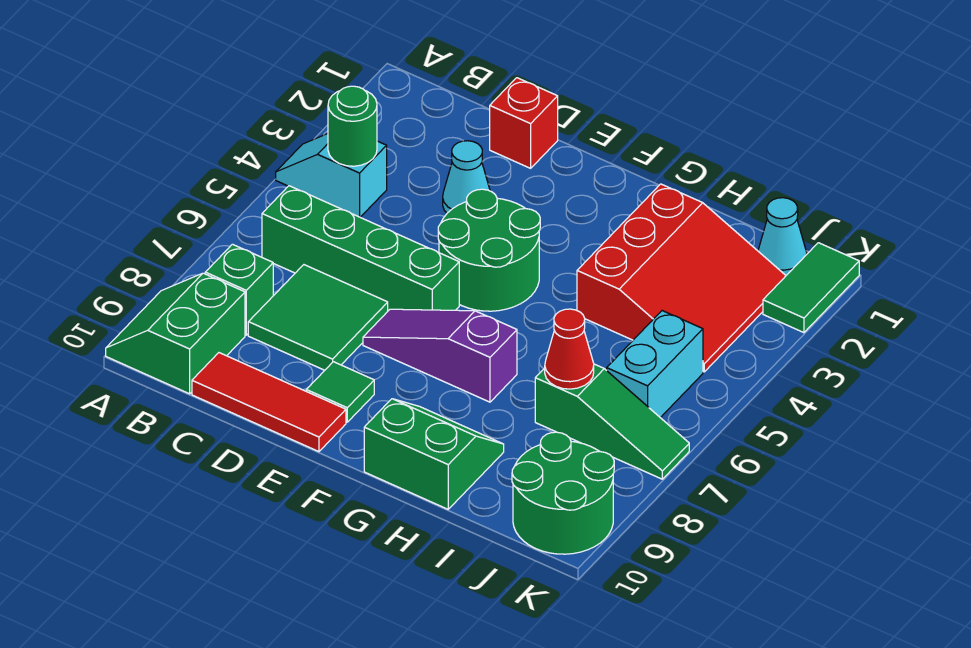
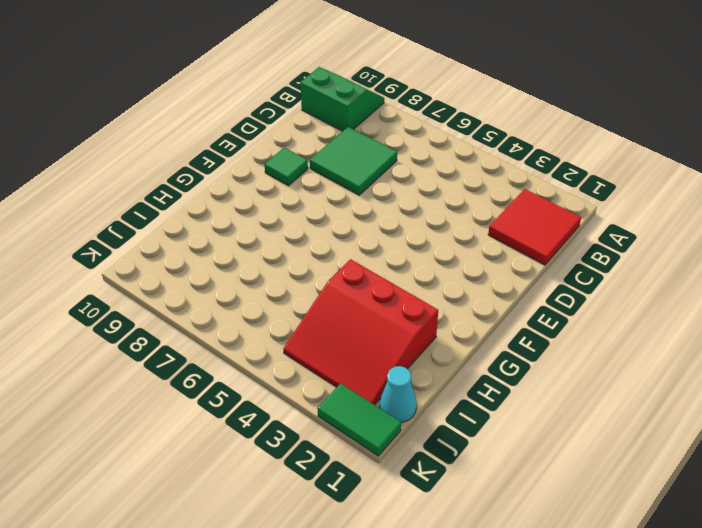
red tile B1:C2 level 1 -> none
none -> cyan slope A4:B4 level 1 top B
none -> green brick B6:E6 level 1
none -> green brick B8 level 1

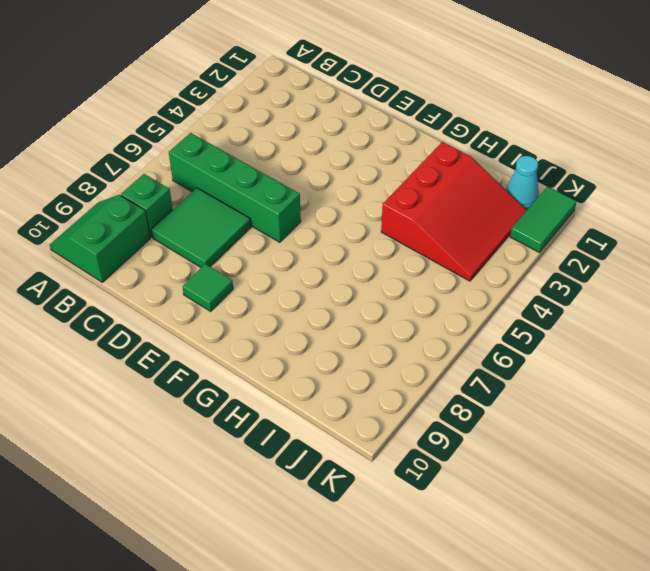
none -> cyan slope A4:B4 level 1 top B
none -> red tile C10:E10 level 1
none -> red brick D1 level 1

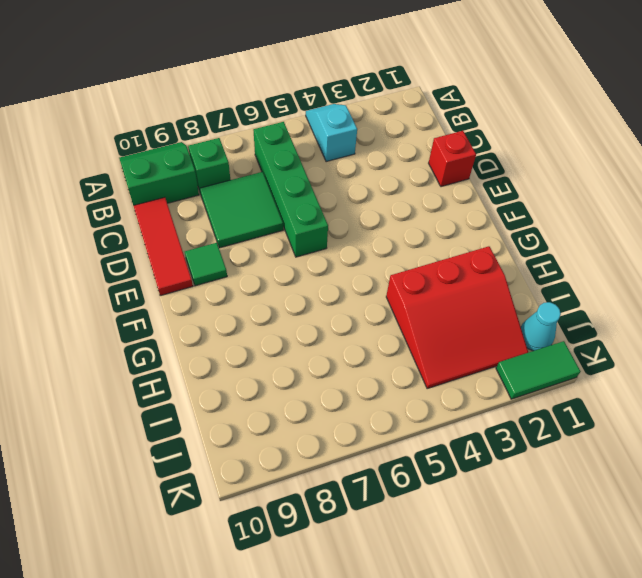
none -> cyan cone D3 level 1
none -> green round brick E4:F5 level 1
none -> purple slope E7:G7 level 1 top G

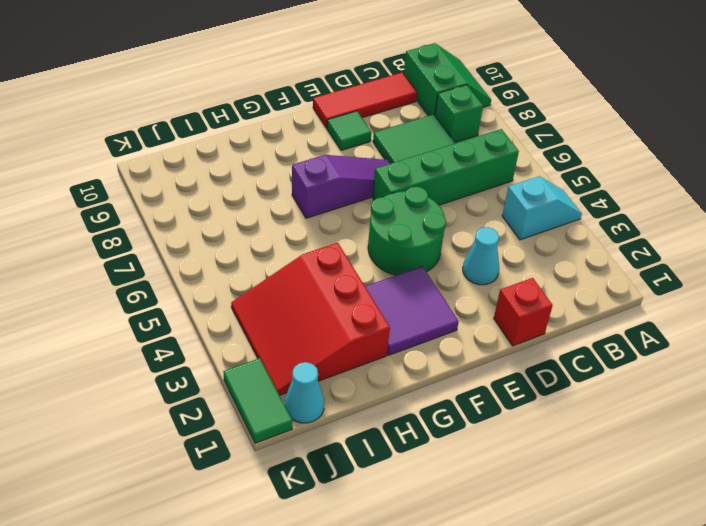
purple tile F2:G3 level 1 -> none
none -> green slope G9:H10 level 1 top 10
none -> green slope I7:K7 level 1 top I
none -> cyan brick J5:J6 level 1

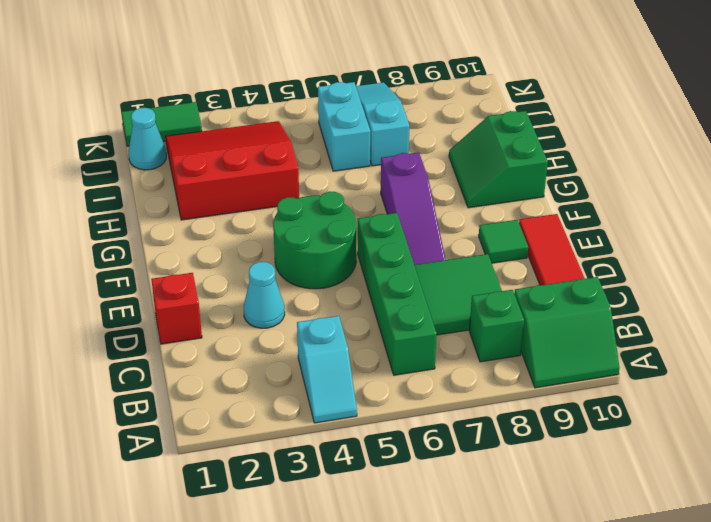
cyan brick I6:J6 level 1 -> cyan brick J5:J6 level 1
cyan slope I7:K7 level 1 top I -> green slope I7:K7 level 1 top I
none -> green round brick J9:K10 level 1
none -> green round brick B4 level 2
none -> red cone I7 level 2

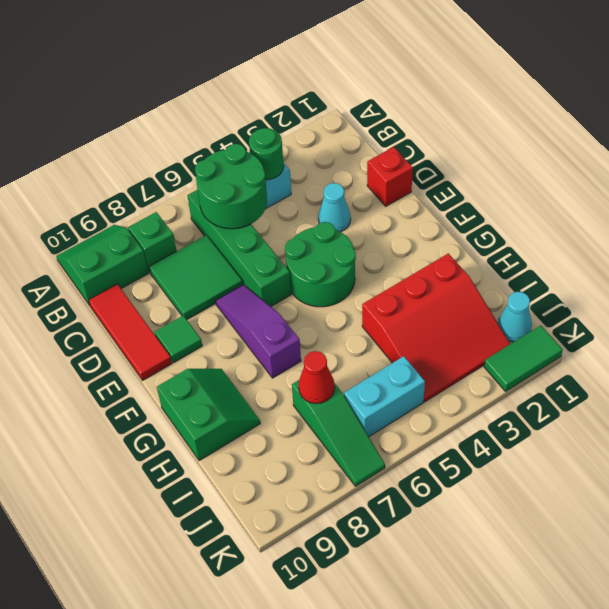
green round brick B5:C6 level 2 -> green round brick J9:K10 level 1

